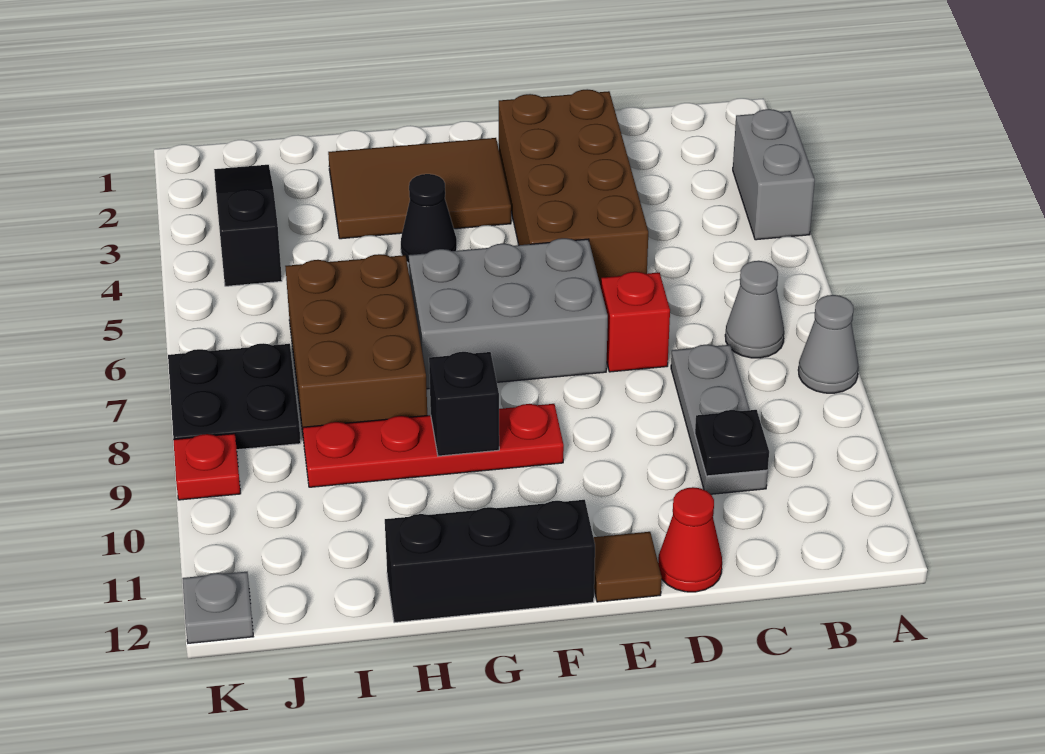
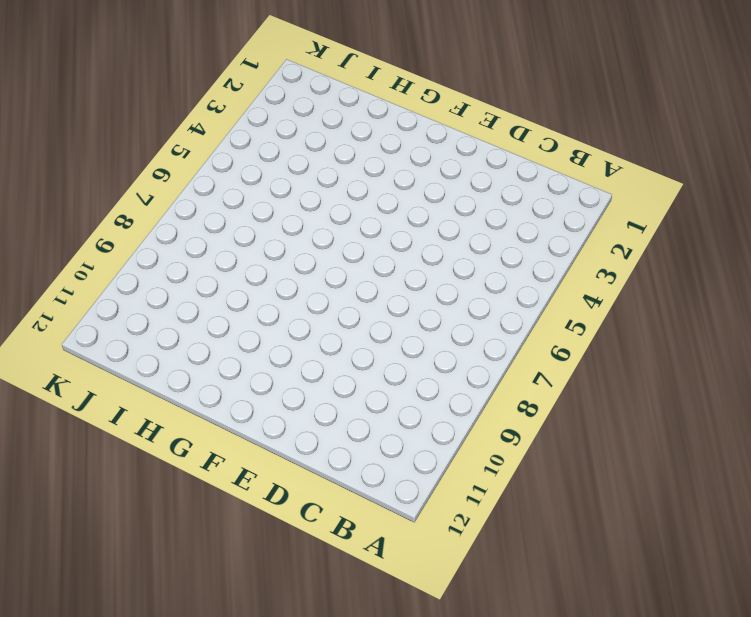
none -> grey brick A3:A4 level 1
none -> grey cone A8 level 1
none -> grey cone B7 level 1

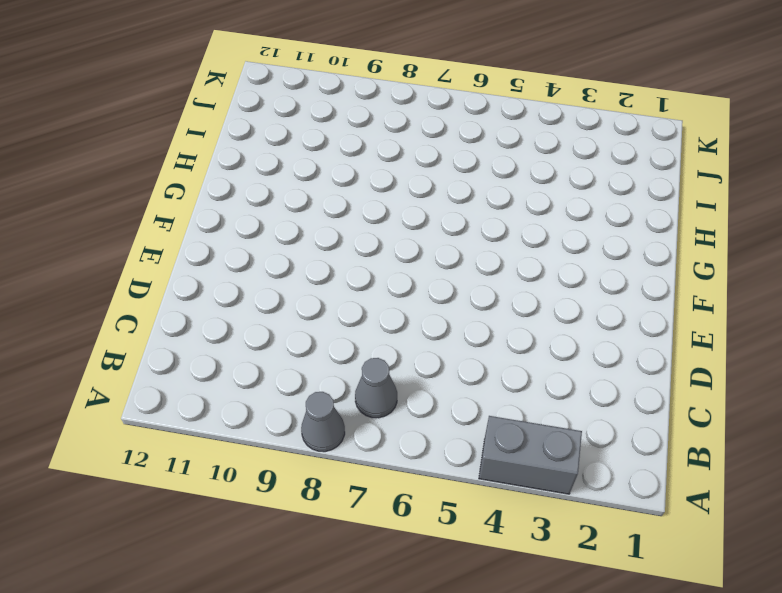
none -> grey plate C8:C10 level 1
none -> brown brick D2:E5 level 1
none -> red brick D7 level 1

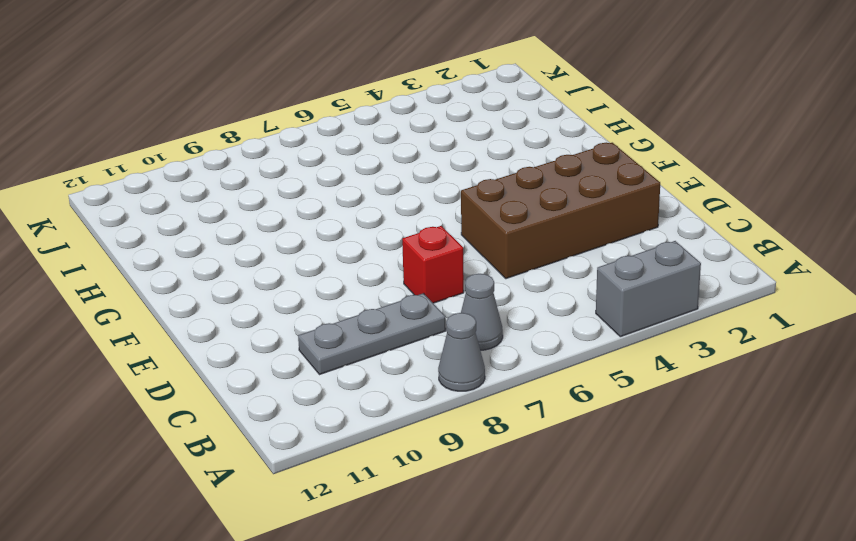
none -> red cone D12 level 1
none -> grey brick E6:G7 level 1
none -> brown tile E12 level 1

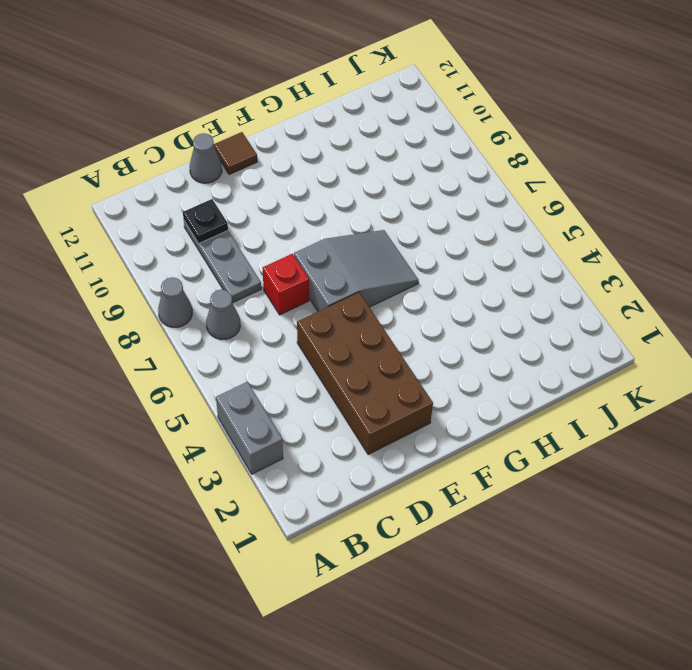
grey cone D12 level 1 -> red cone D12 level 1
grey slope E6:G7 level 1 top E -> grey brick E6:G7 level 1
none -> brown tile F2:H3 level 1
none -> red plate F9:I9 level 1
none -> black brick F12:H12 level 1

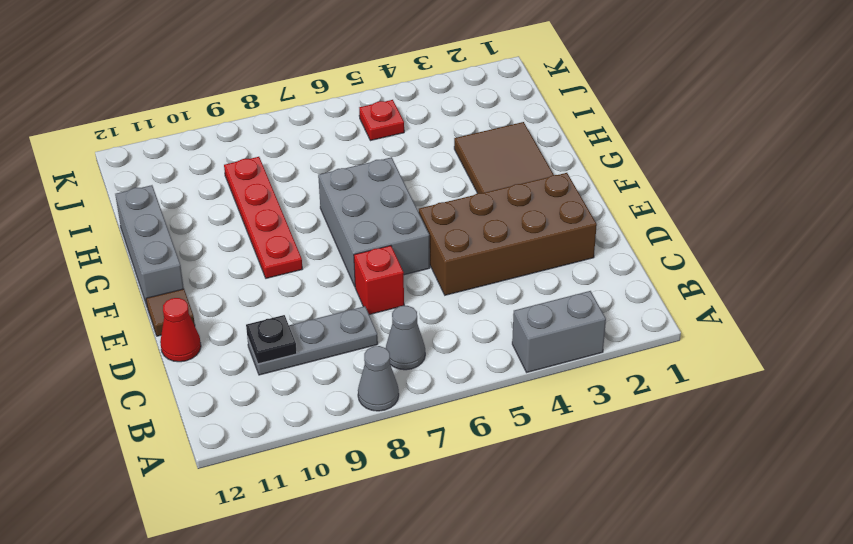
grey brick F12:H12 level 1 -> black brick F12:H12 level 1
red plate J5 level 1 -> red plate K9 level 1
none -> black cone G4 level 1
none -> brown brick H6:I8 level 1
none -> black slope J2:J4 level 1 top 4

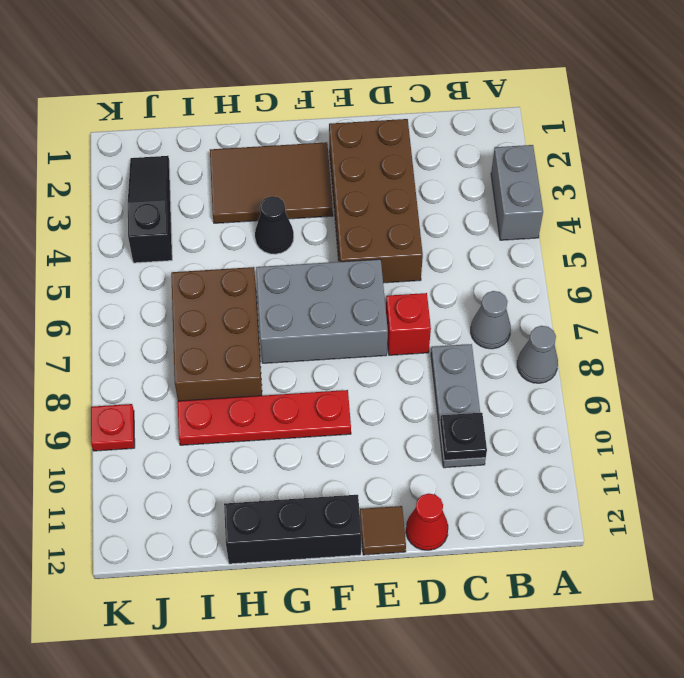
none -> black plate J7:K8 level 1
none -> grey plate K12 level 1
none -> black brick G9 level 2

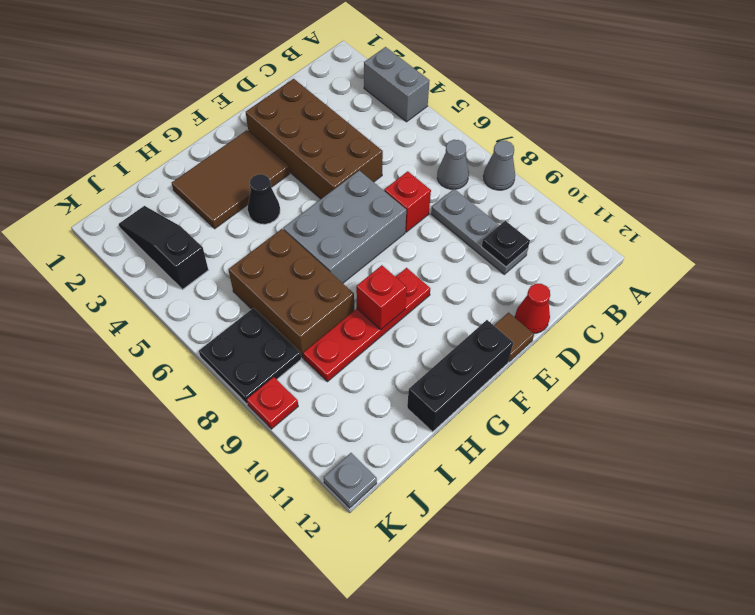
red brick G9 level 2 -> black brick G9 level 2

